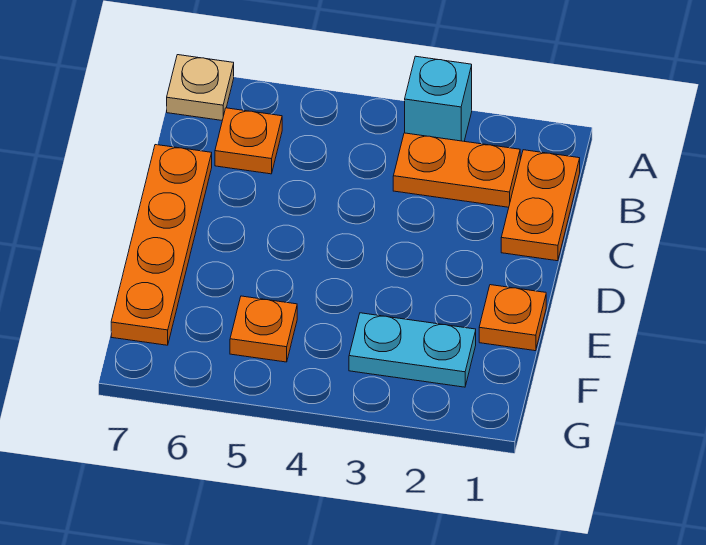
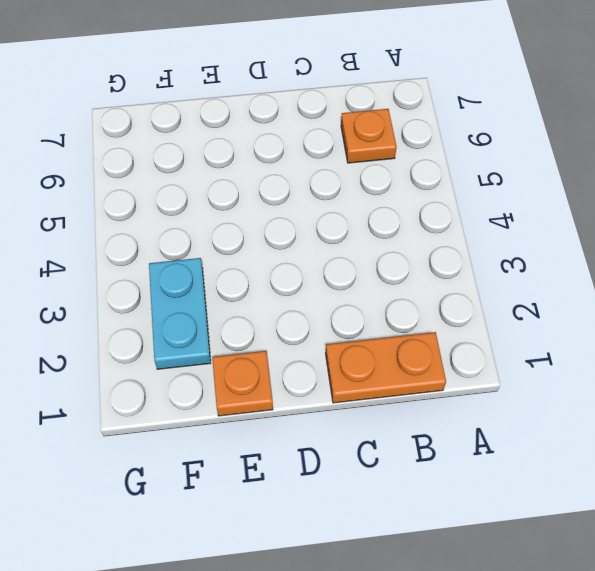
none -> cyan brick A3 level 1
none -> tan plate A7 level 1

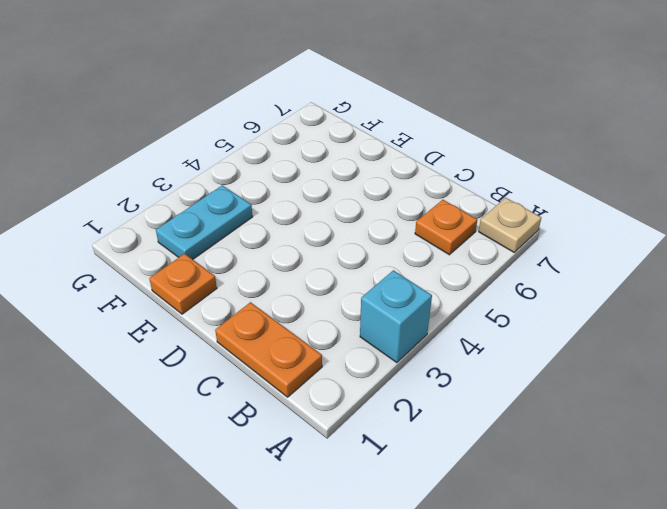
none -> orange plate B2:B3 level 1
none -> orange plate C7:F7 level 1

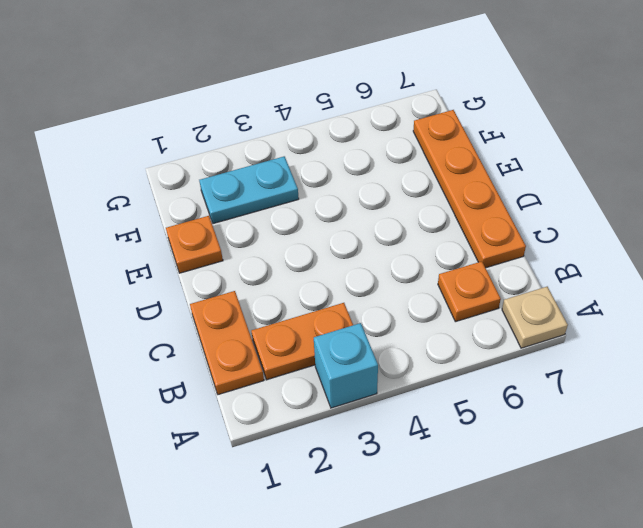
none -> orange plate F5 level 1

